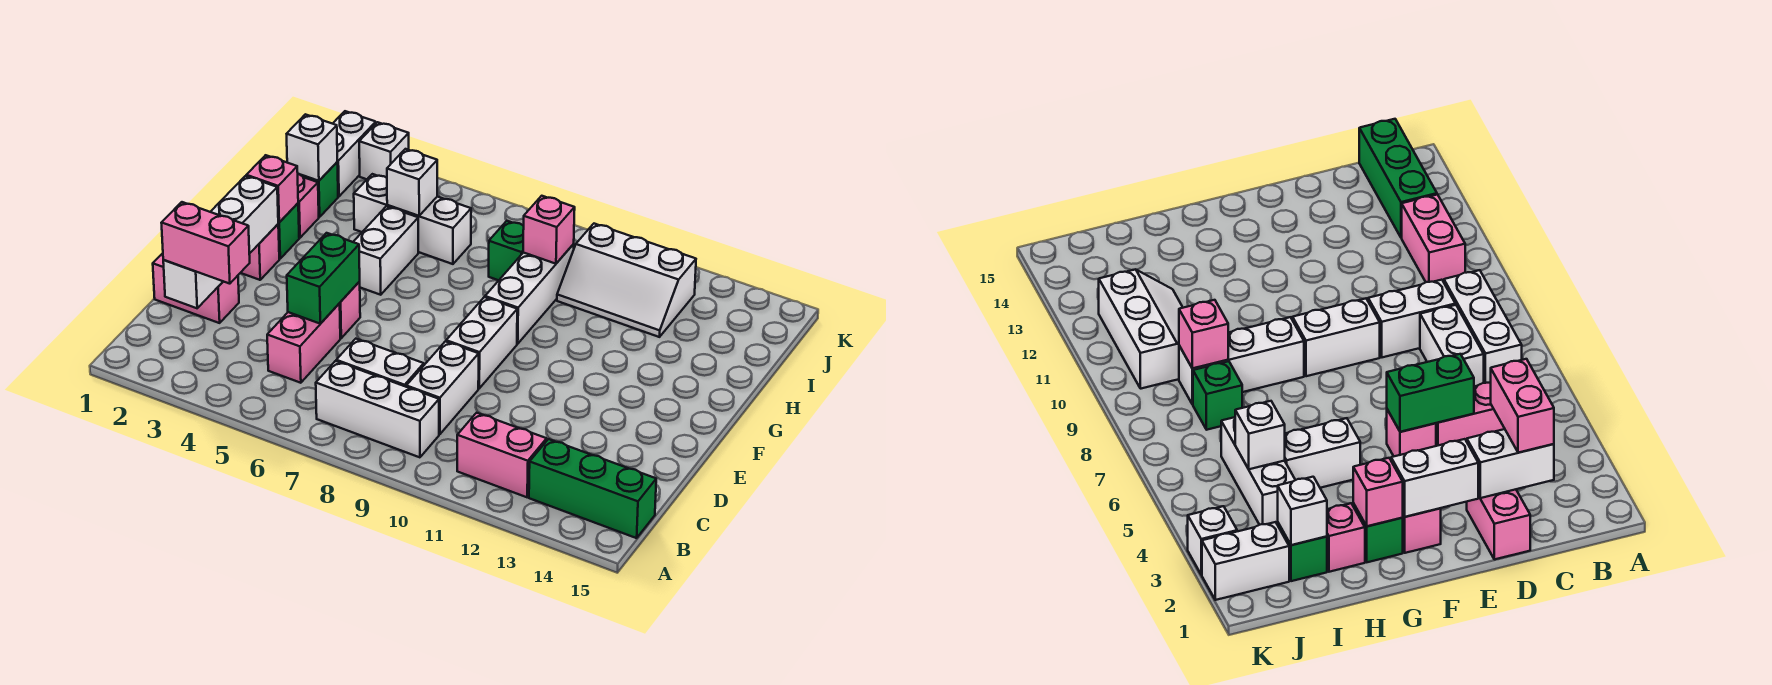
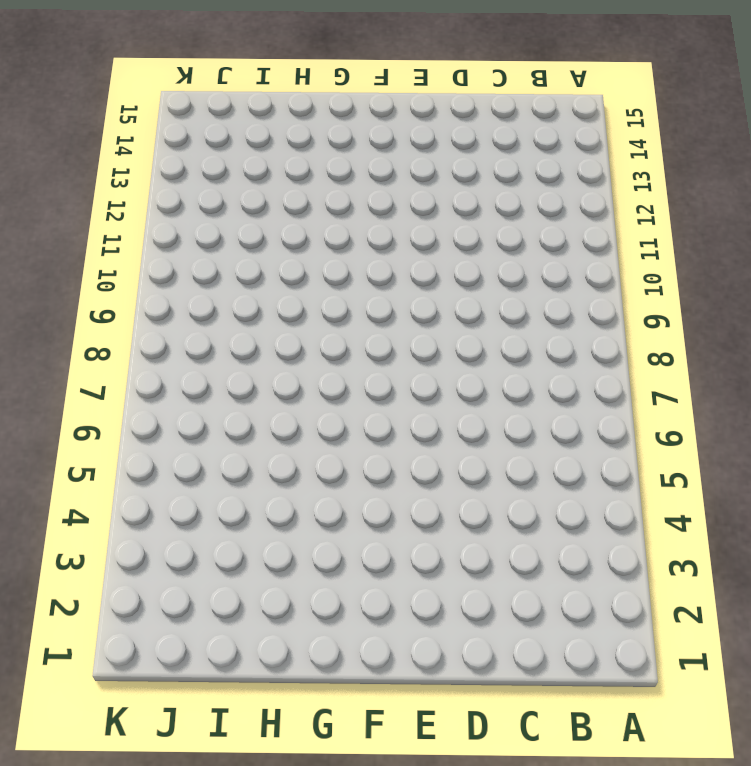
none -> white brick B7:B9 level 1
none -> pink brick B11:B12 level 1
none -> green brick B13:B15 level 1

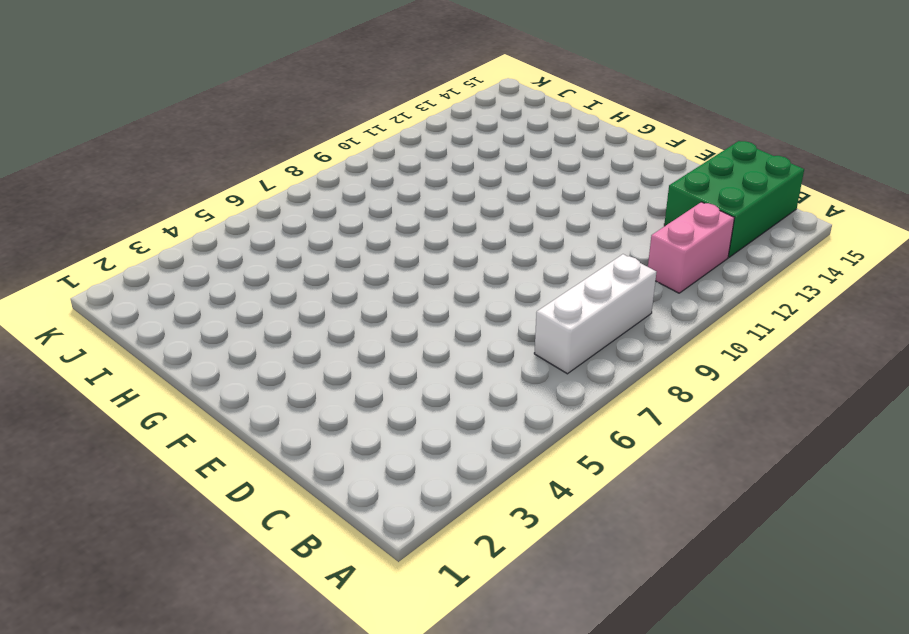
green brick B13:C15 level 1 -> green brick B13:B15 level 1
none -> pink brick C5:D5 level 1
none -> white brick C7:C8 level 1
none -> white brick C9:D9 level 1

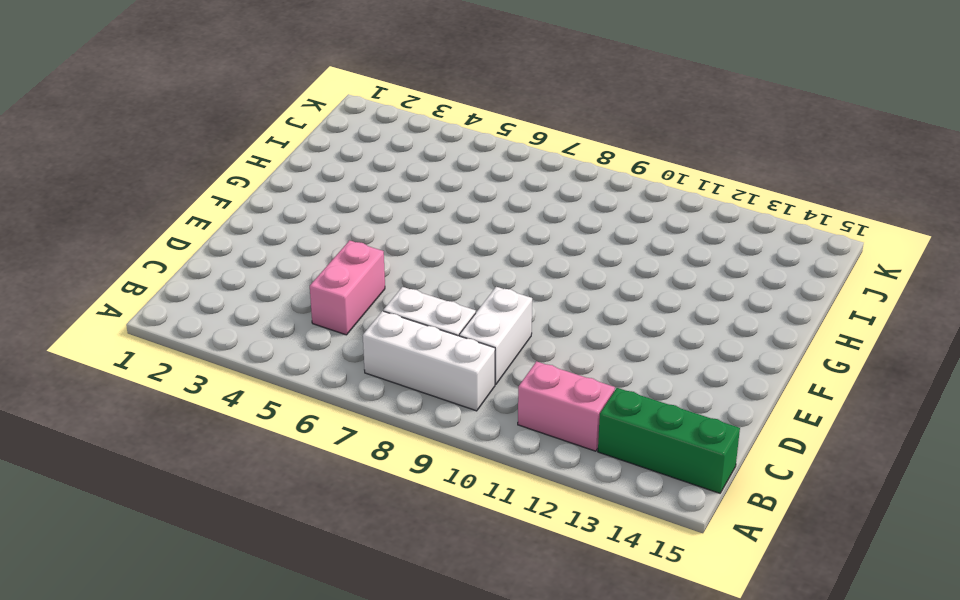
none -> pink brick D1:D2 level 1
none -> pink brick E5 level 1
none -> white brick E9:F9 level 1

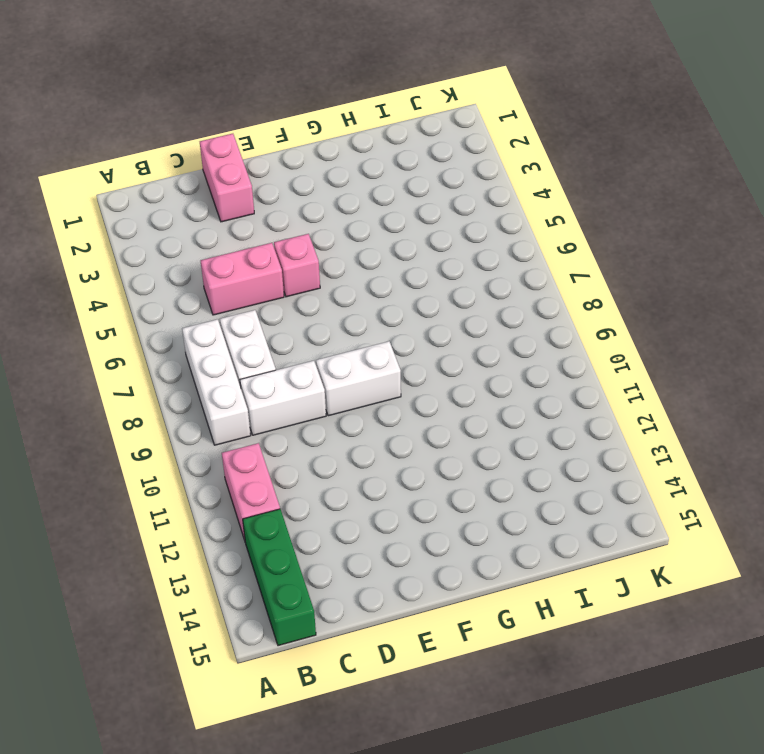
none -> pink brick F2 level 1
none -> green brick G2 level 1
none -> white brick G5:H5 level 1

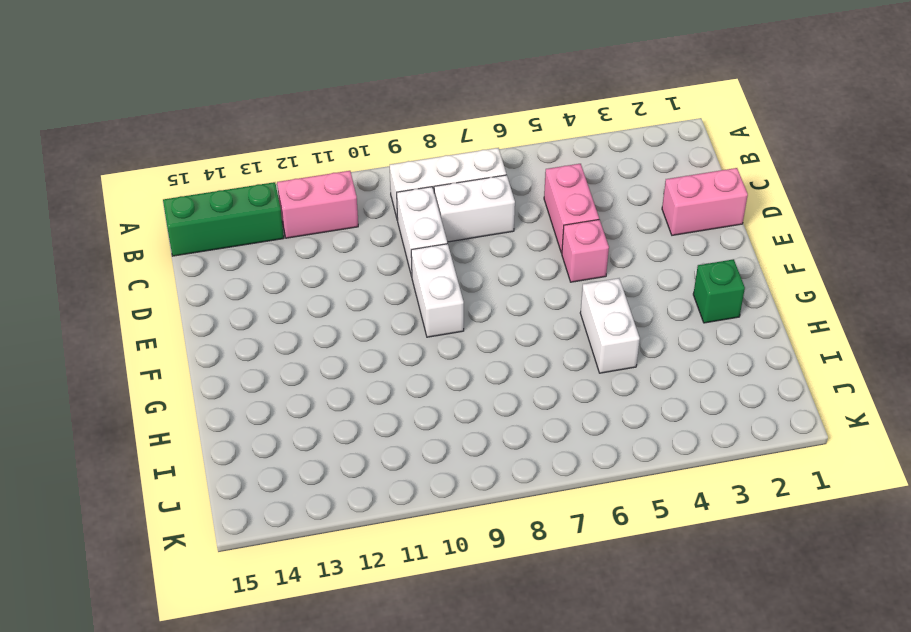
none -> pink brick F2 level 1
none -> white brick G9:I9 level 1
none -> pink brick H2 level 1

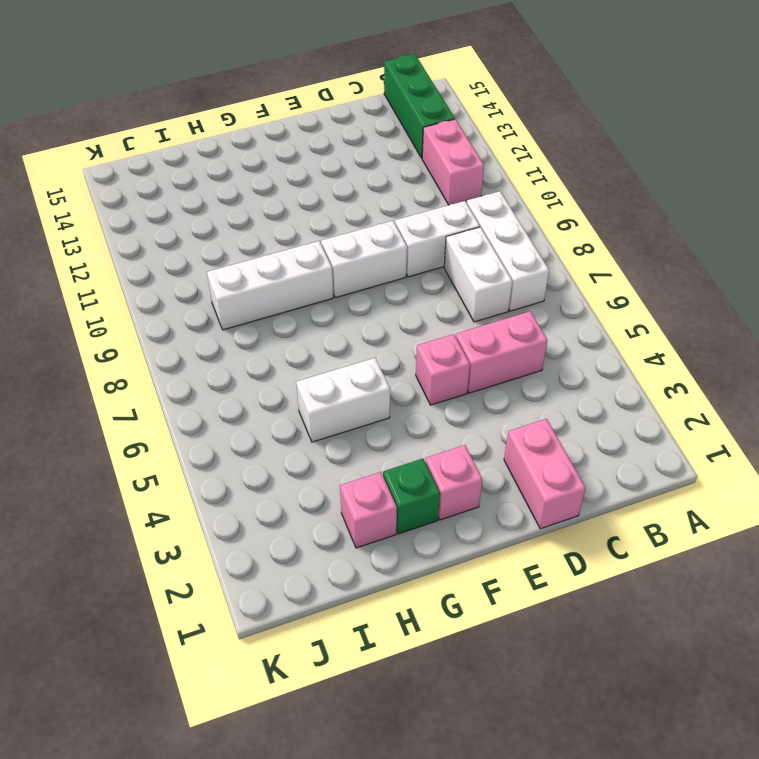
none -> green brick I2 level 1
none -> white brick I4:I6 level 1
none -> green brick I8 level 1

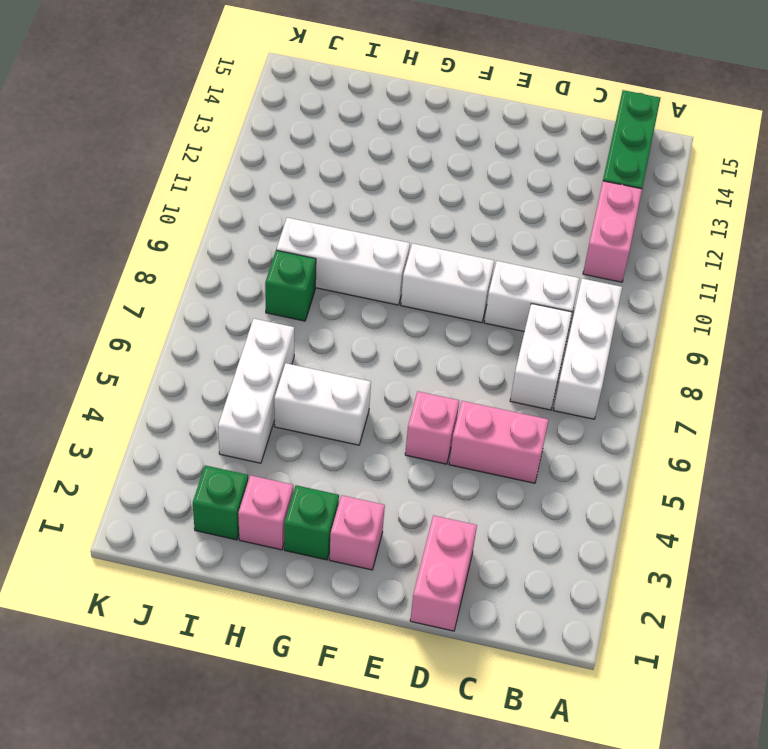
none -> white slope I10:J12 level 1 top J
none -> white brick J2:K2 level 1
none -> white brick K3 level 1

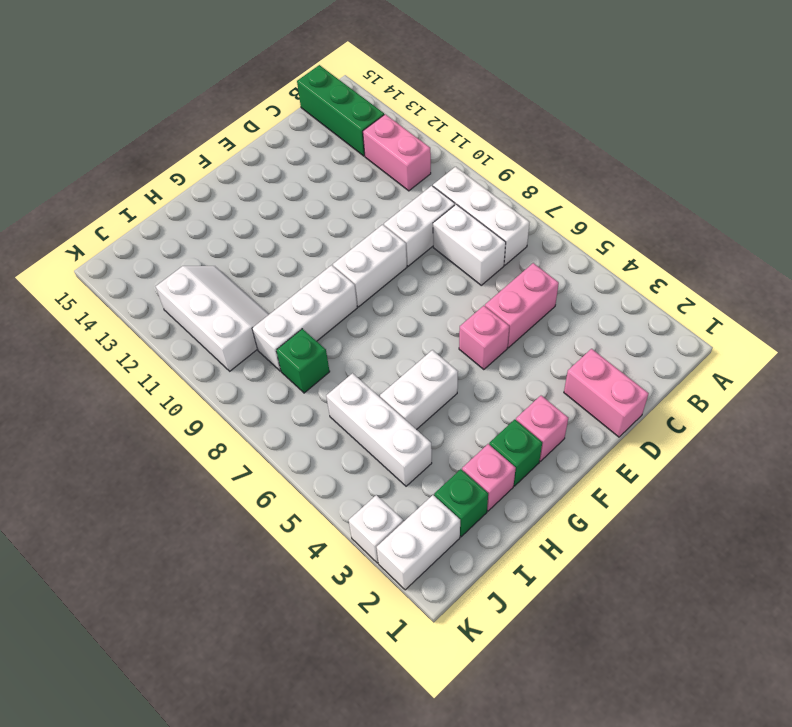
none -> white brick C2:D2 level 2
none -> green brick D5:E5 level 2
none -> white brick E2:F2 level 2

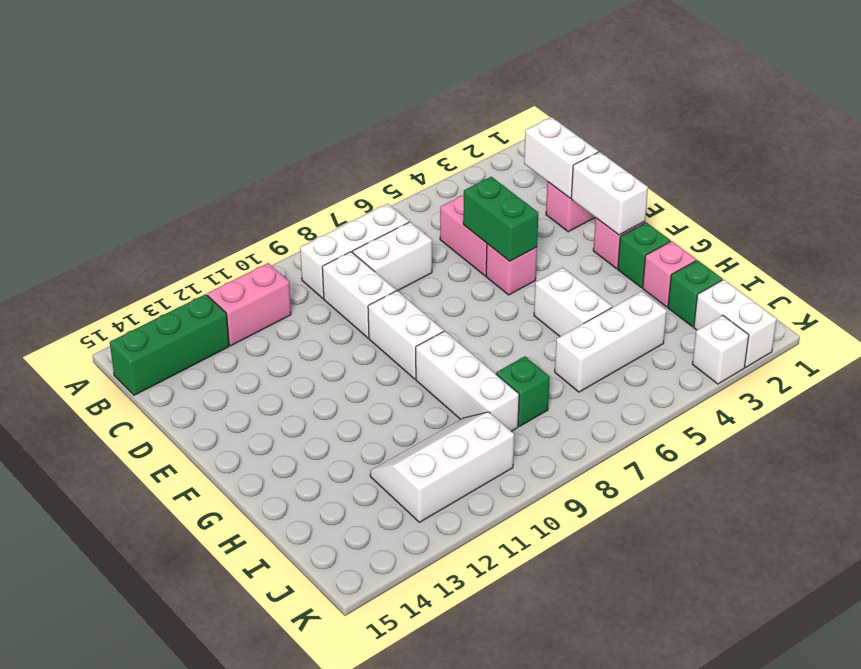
none -> pink brick G2 level 2
none -> white brick I2 level 2
none -> white brick I5 level 2

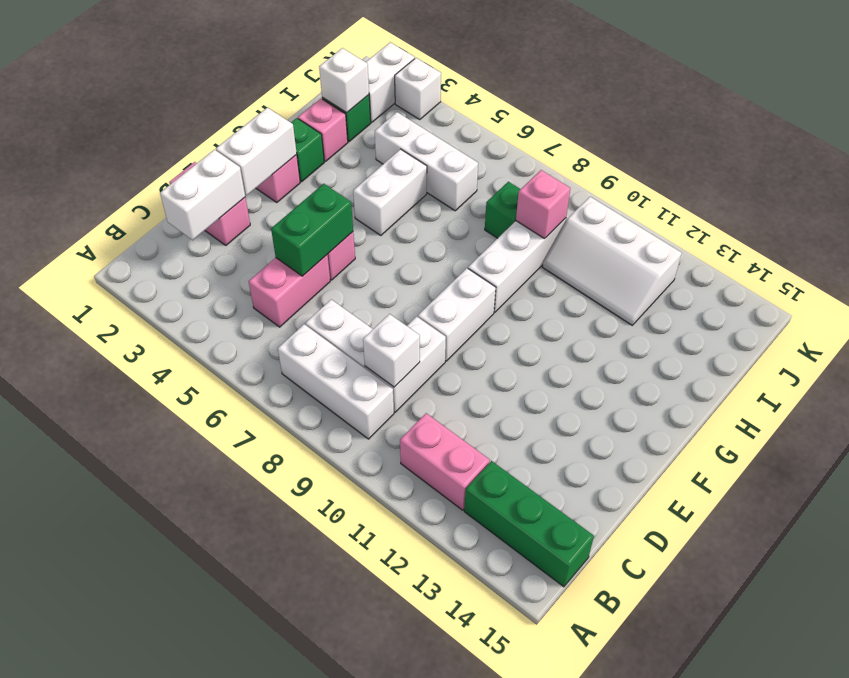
white brick C9 level 2 -> white brick I5 level 2
none -> pink brick G2 level 2
none -> pink brick C2:C3 level 3

